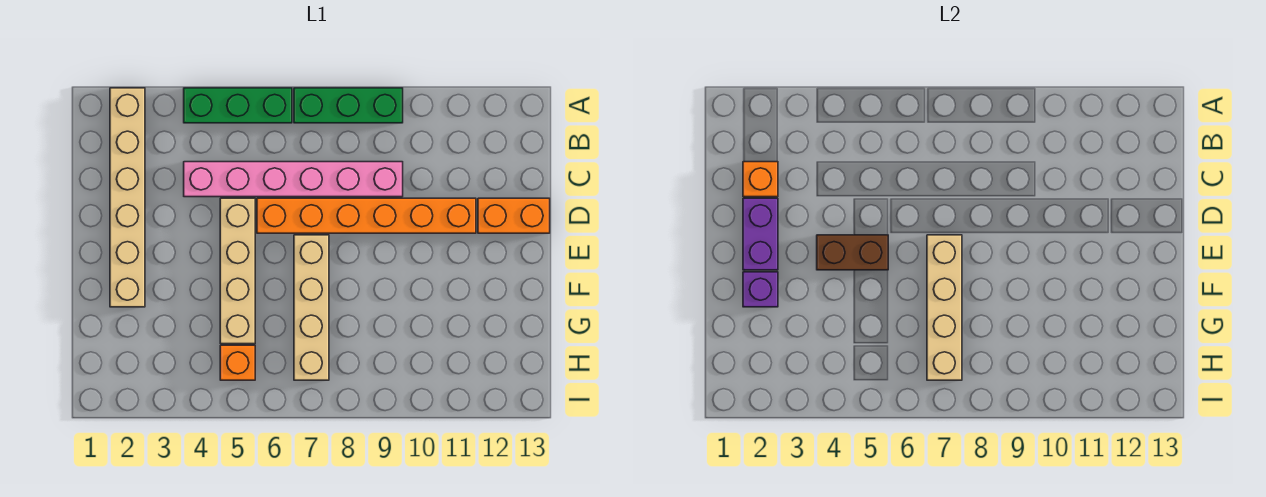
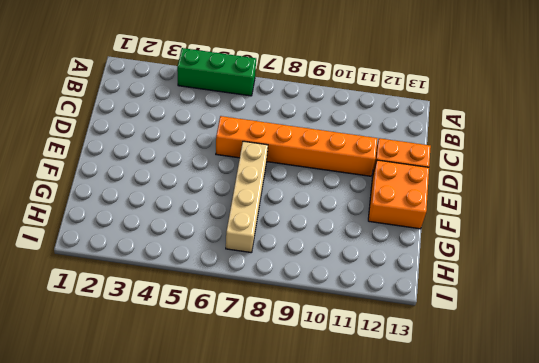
orange brick E12:F13 level 1 -> none
none -> tan brick A2:F2 level 1
none -> green brick A7:A9 level 1
none -> pink brick C4:C9 level 1

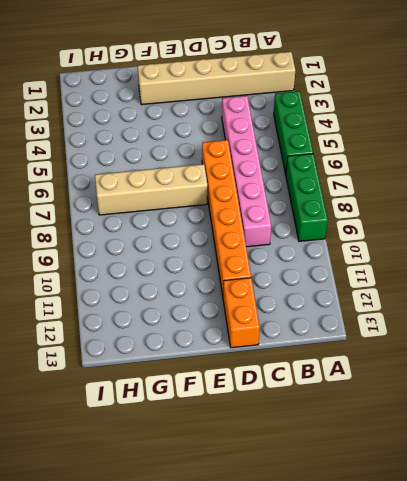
none -> tan brick D5:G5 level 1
none -> orange brick H5 level 1
none -> orange brick C2 level 2

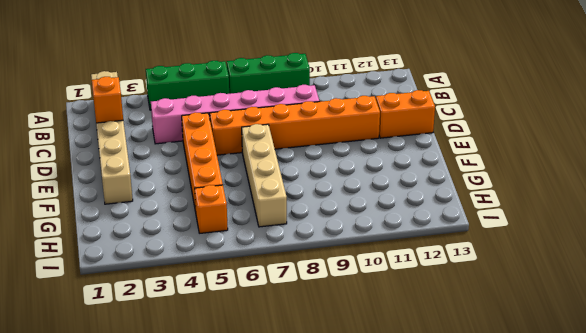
orange brick D5:G5 level 1 -> tan brick D5:G5 level 1
none -> purple brick D2:E2 level 2
none -> brown brick E4:E5 level 2
none -> tan brick E7:H7 level 2

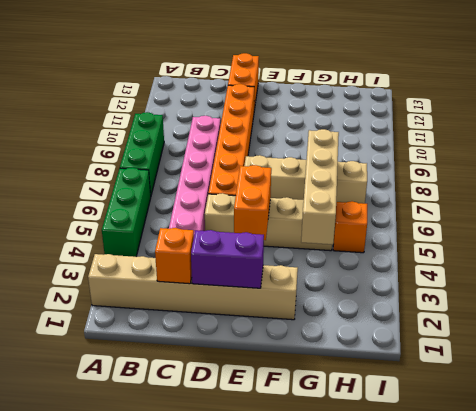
orange brick E4:E5 level 2 -> brown brick E4:E5 level 2
tan brick G4:G7 level 2 -> tan brick E7:H7 level 2
none -> purple brick F2 level 2

